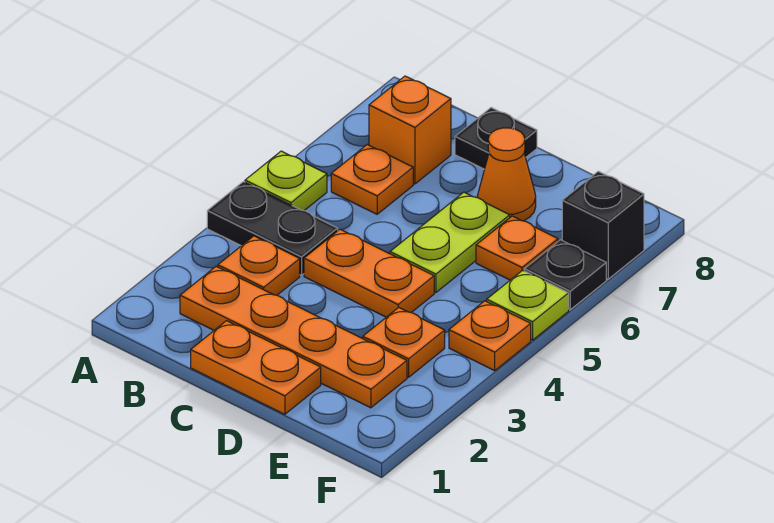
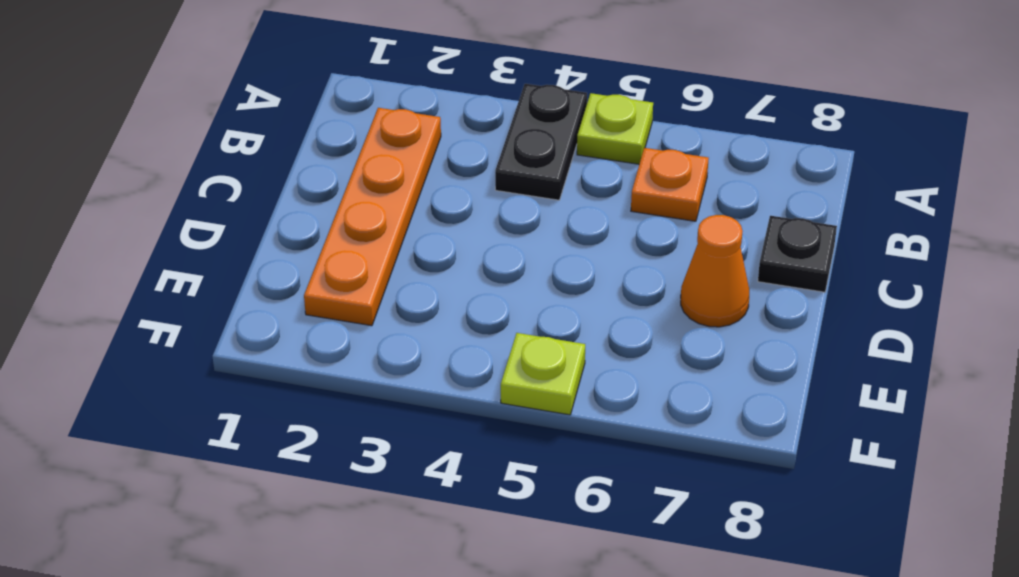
none -> orange plate B3 level 1
none -> orange brick B7 level 1
none -> orange plate C1:D1 level 1

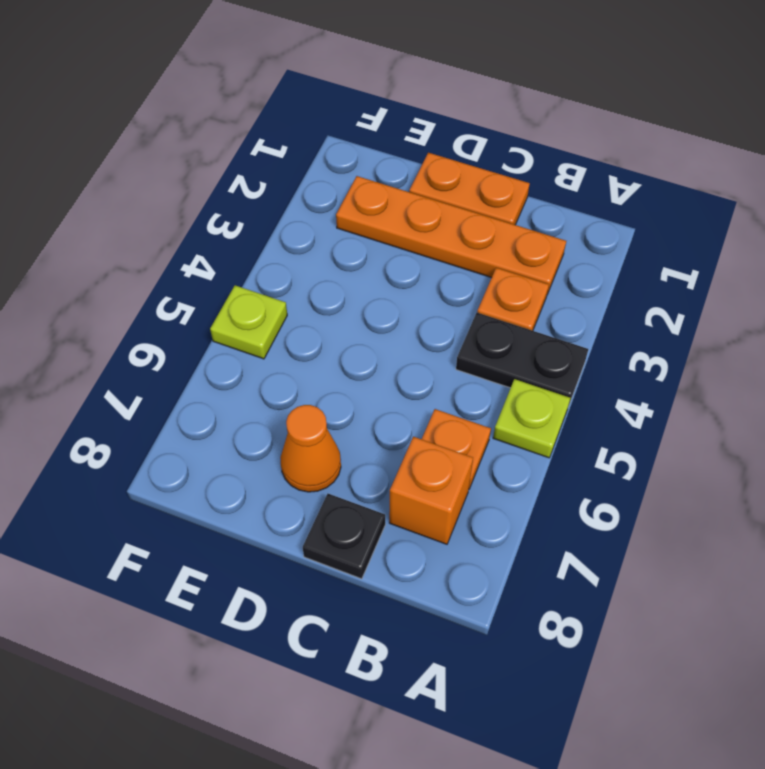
none -> orange plate C4:D4 level 1
none -> lime plate D5:D6 level 1
none -> orange plate E3 level 1

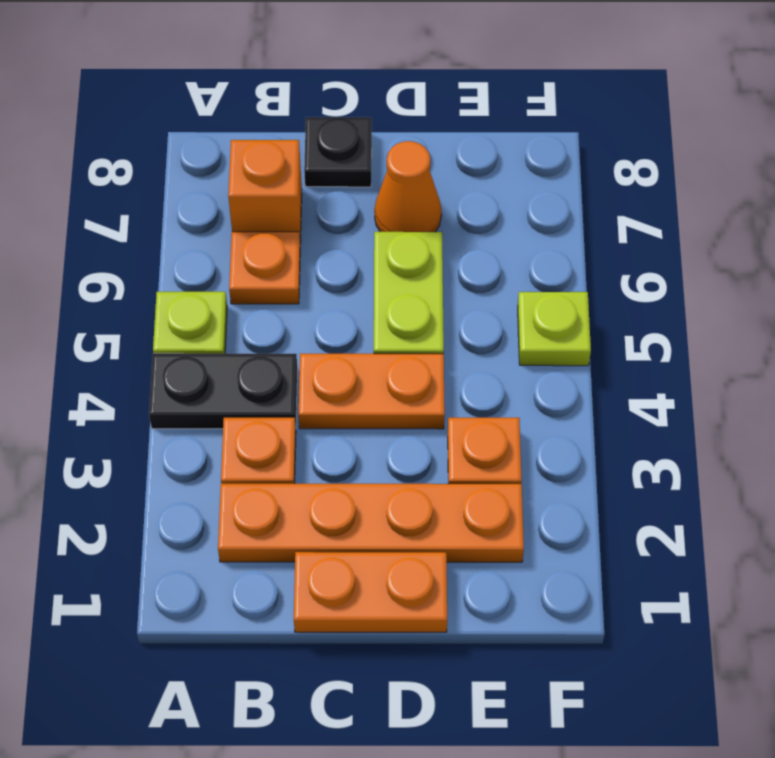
none -> orange plate E6 level 1
none -> orange plate F4 level 1
none -> black plate F6 level 1

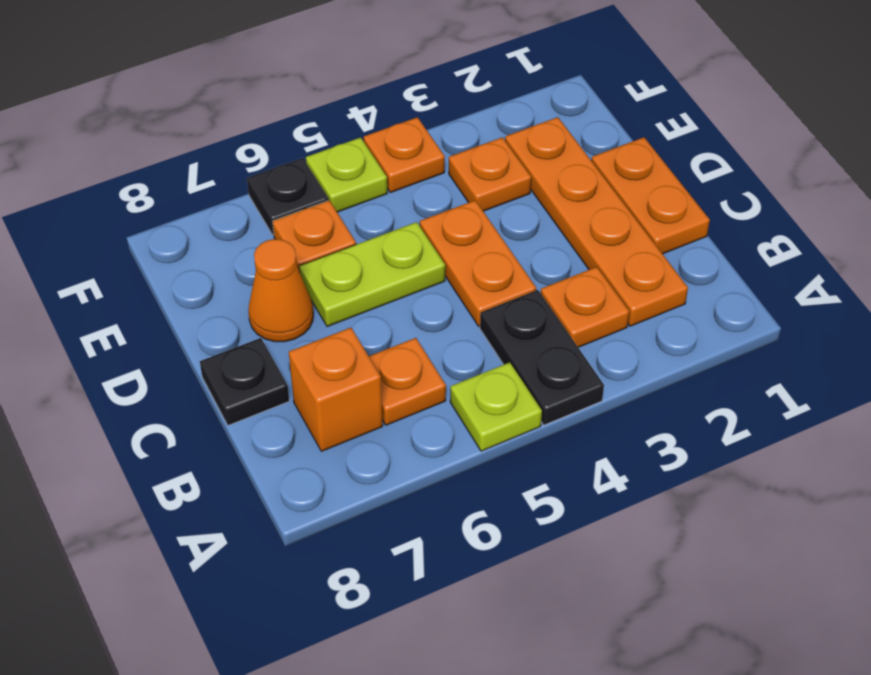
none -> black brick F7 level 1

